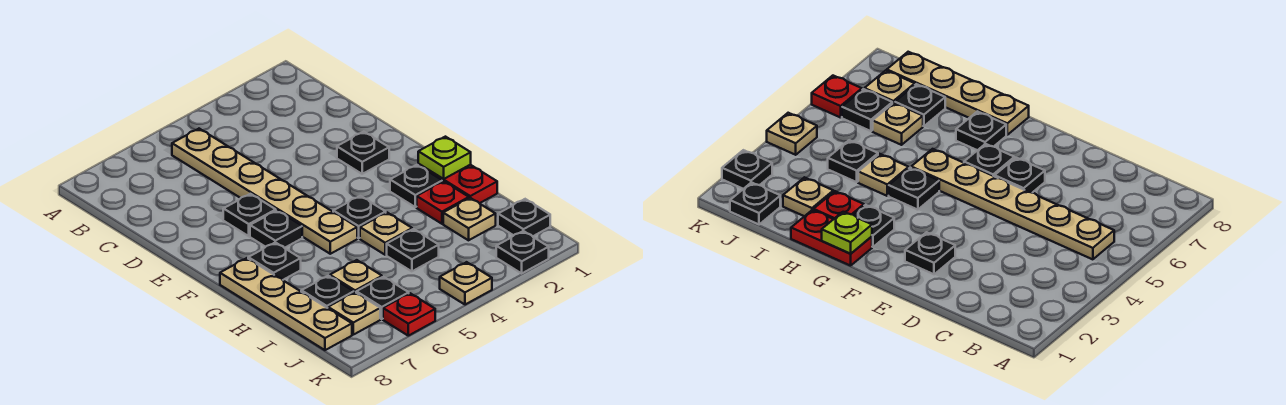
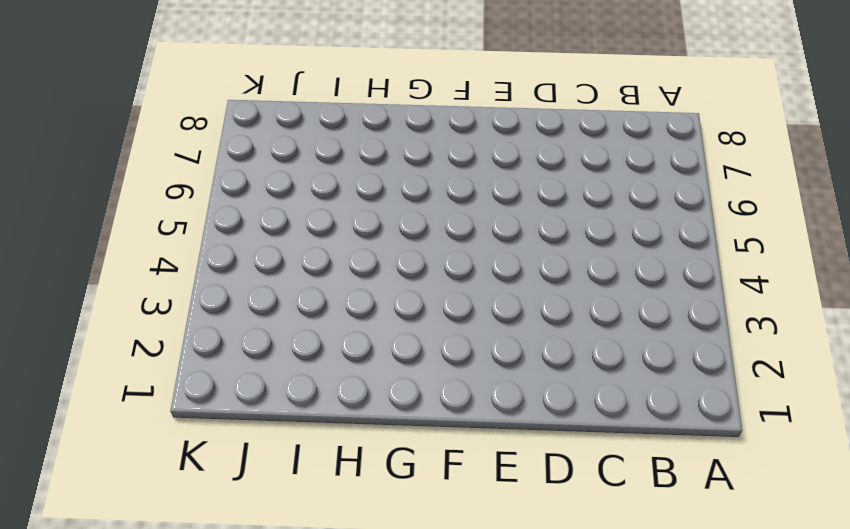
none -> tan plate B5:G5 level 1
none -> black plate E2 level 1
none -> black plate E6 level 1

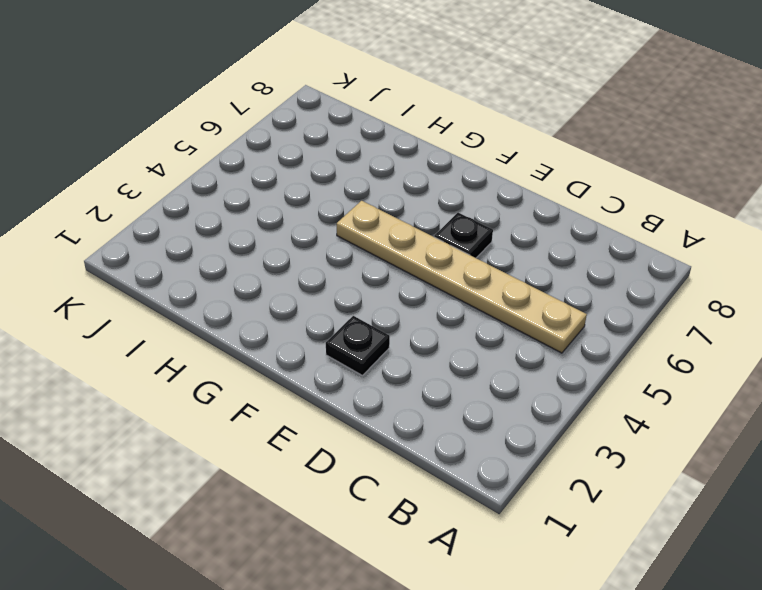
none -> black plate F6 level 1
none -> red plate G1:H1 level 1
none -> black plate G2 level 1

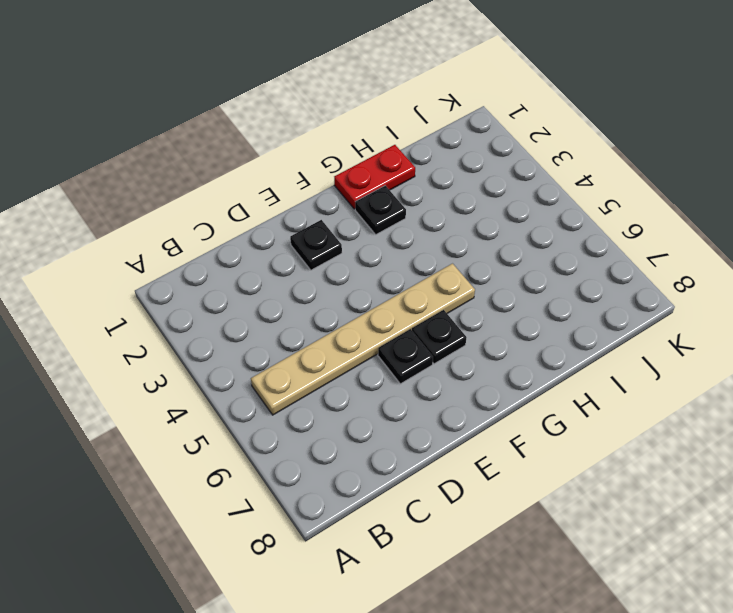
none -> black plate G4 level 1
none -> black plate G7 level 1
none -> tan plate G8:J8 level 1

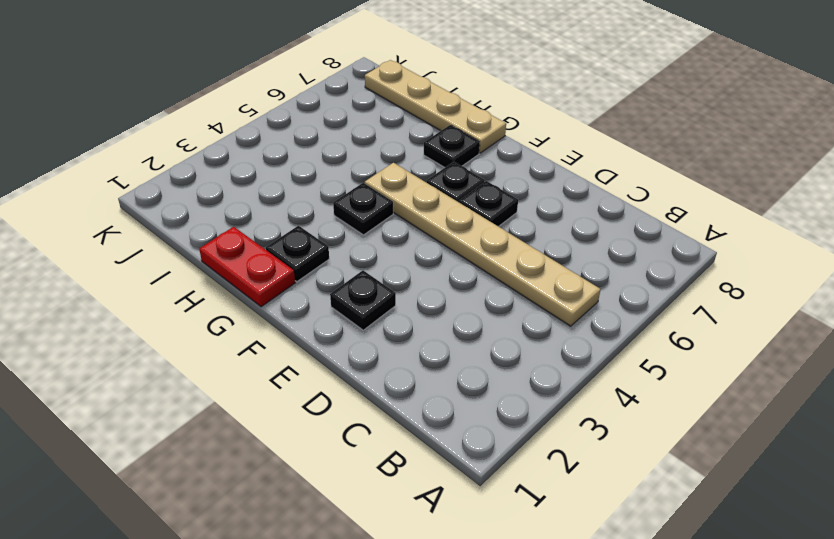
none -> red plate H2 level 1
none -> tan plate H4 level 1
none -> tan plate I2 level 1

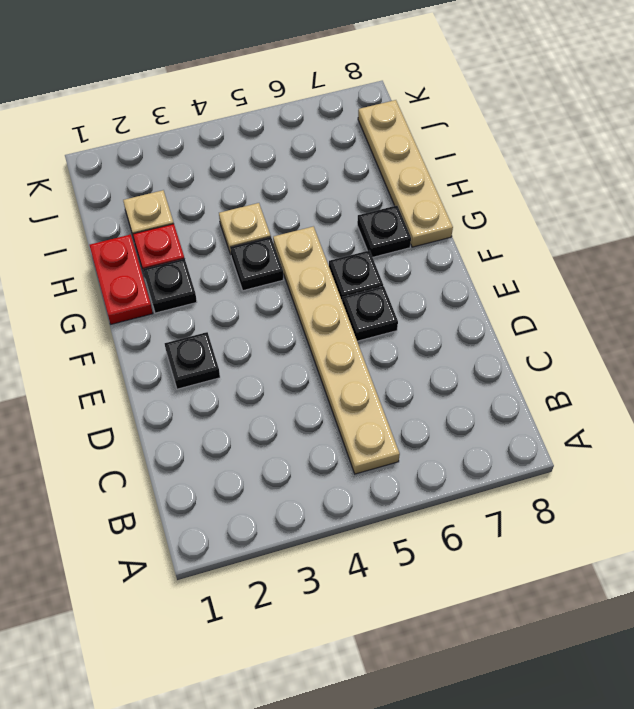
none -> black plate I4 level 1
none -> tan plate I6 level 1
none -> black plate I7 level 1

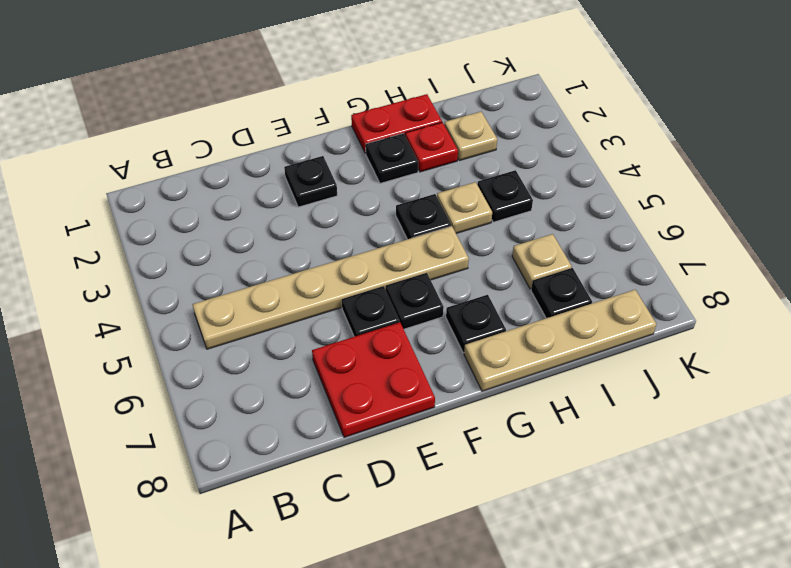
red plate D7:E8 level 1 -> none
none -> black plate J1 level 1
none -> black plate J6 level 1
none -> tan plate J7 level 1

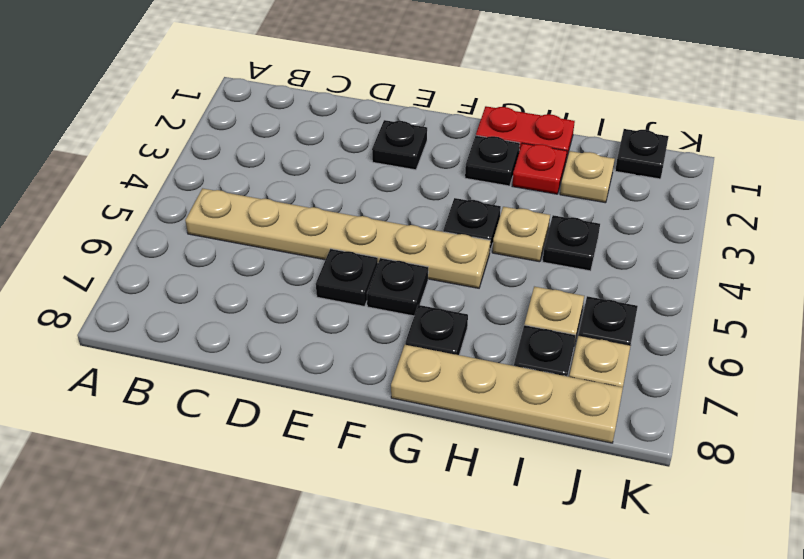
none -> black plate K2 level 1
none -> tan plate K4 level 1
none -> red plate K6 level 1

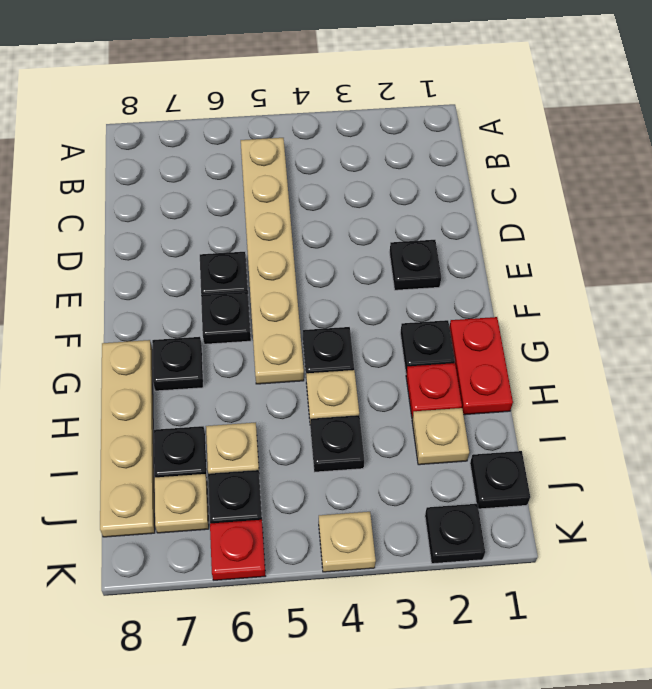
none -> lime plate G1 level 2

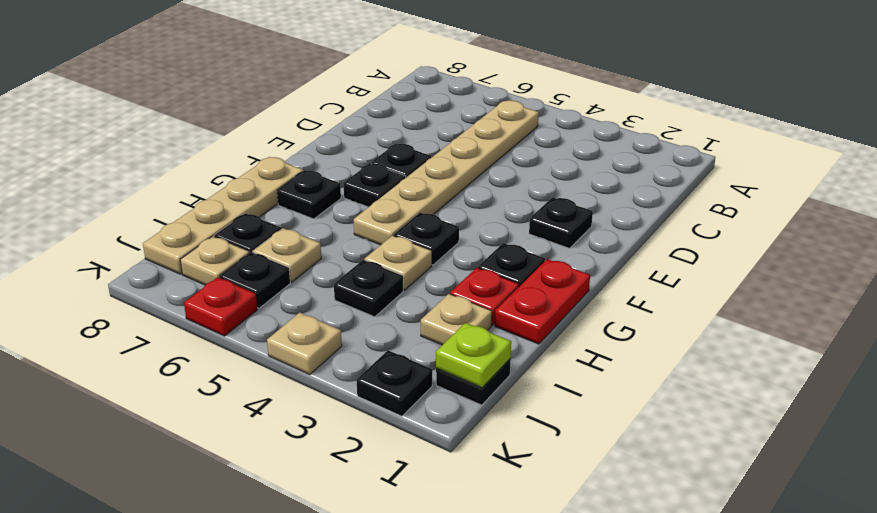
lime plate J1 level 2 -> lime plate G1 level 2

